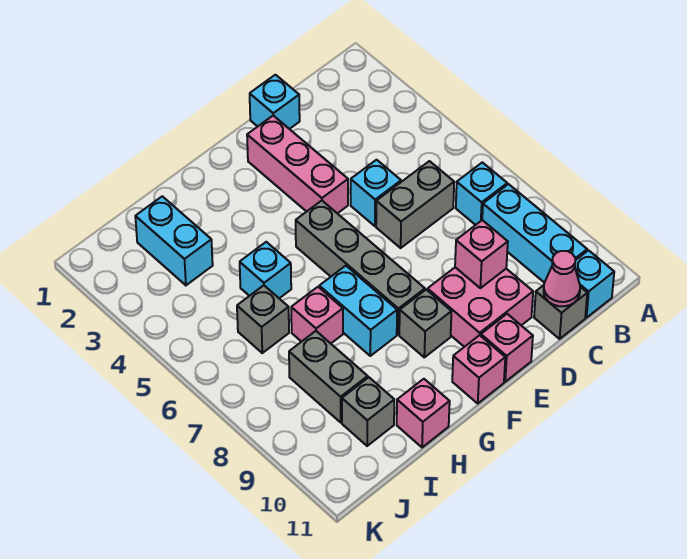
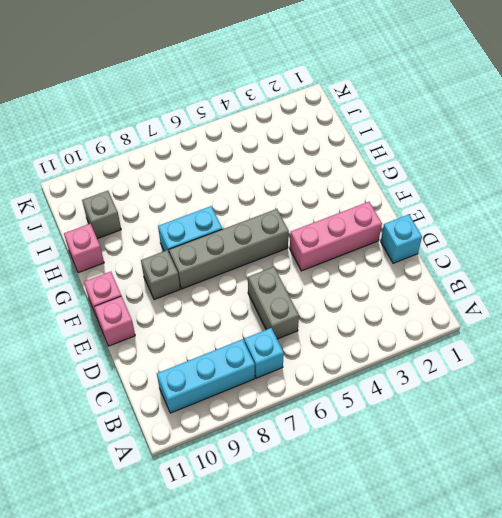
none -> cyan brick B11 level 1
none -> grey brick C11 level 1
none -> cyan brick D5 level 1

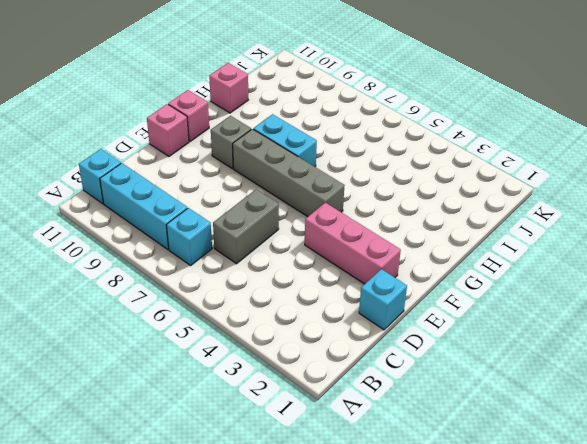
none -> grey brick C11 level 1
none -> cyan brick D5 level 1
none -> pink brick D9:E10 level 1

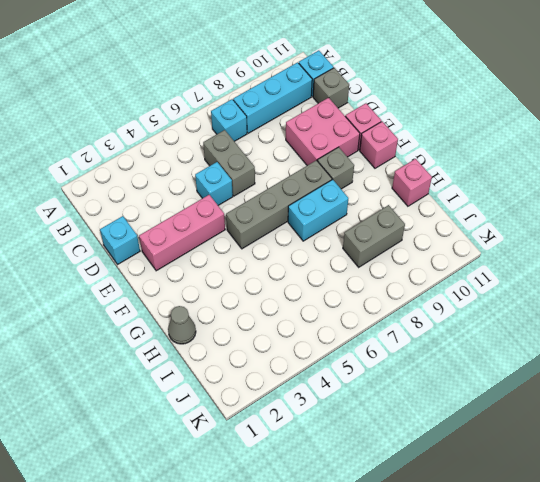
grey cone H1 level 1 -> none
none -> cyan brick H5 level 1
none -> pink brick H7 level 1
none -> cyan brick I2:I3 level 1

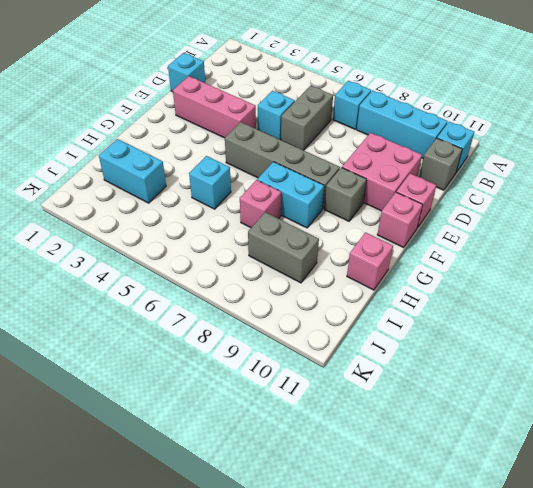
none -> grey brick I6 level 1
none -> grey brick I10 level 1
none -> pink cone C11 level 2

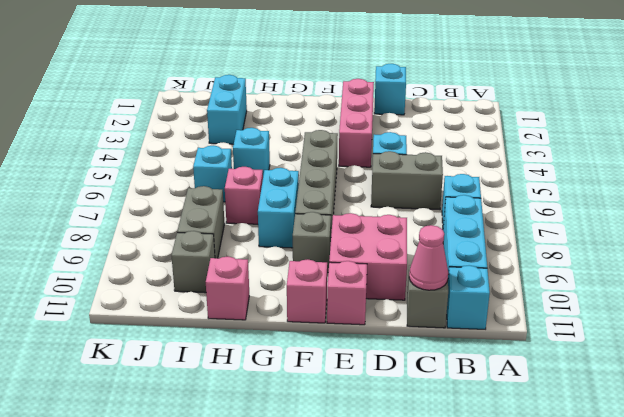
cyan brick I6 level 1 -> grey brick I6 level 1
none -> pink brick D9 level 2

